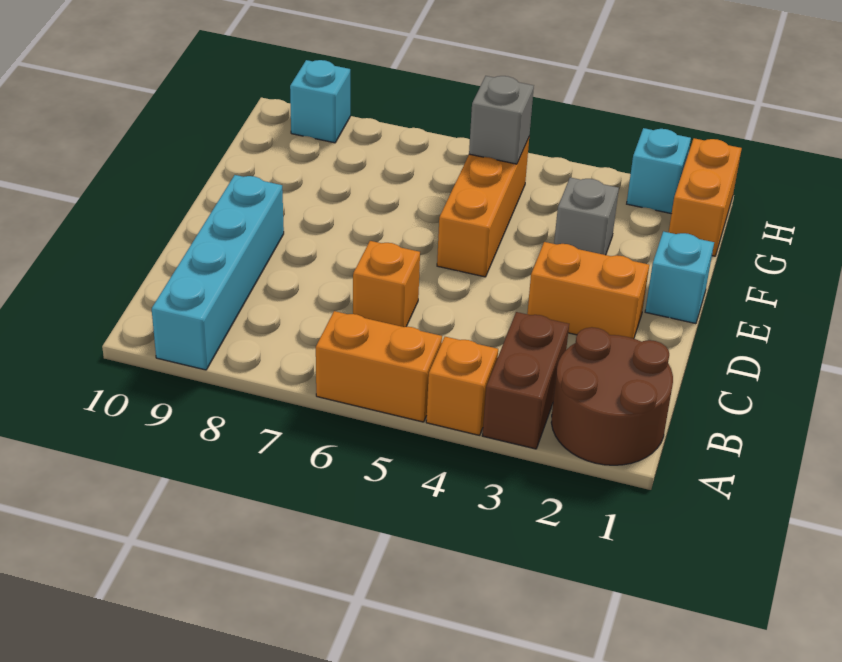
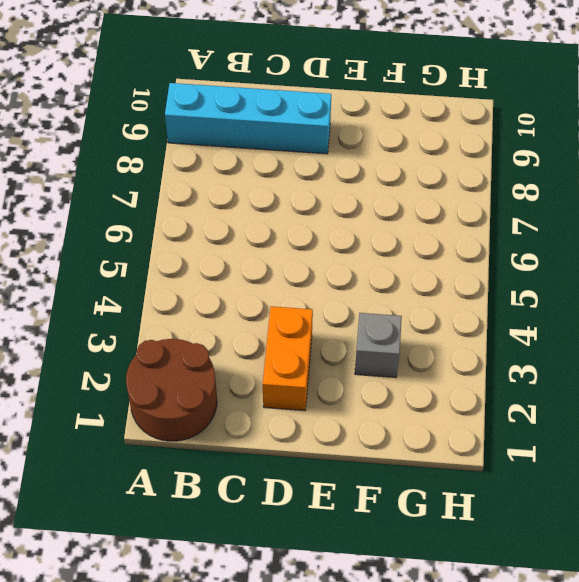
none -> brown brick A3:B3 level 1
none -> orange brick A4 level 1
none -> orange brick A5:A6 level 1

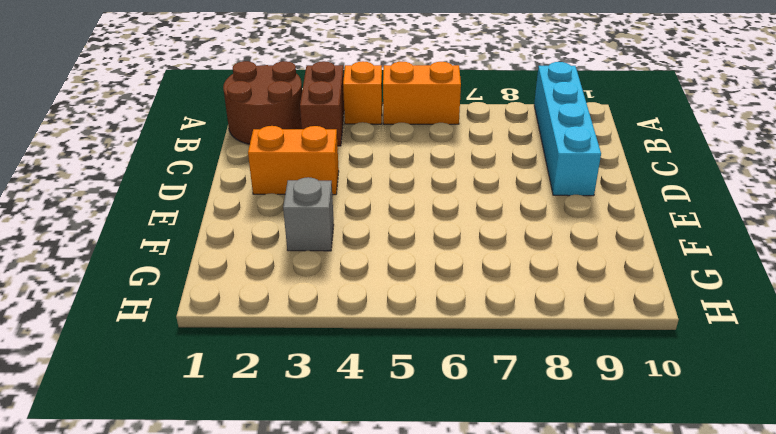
none -> orange brick C6 level 1
none -> cyan brick E1 level 1
none -> orange brick E5:G5 level 1

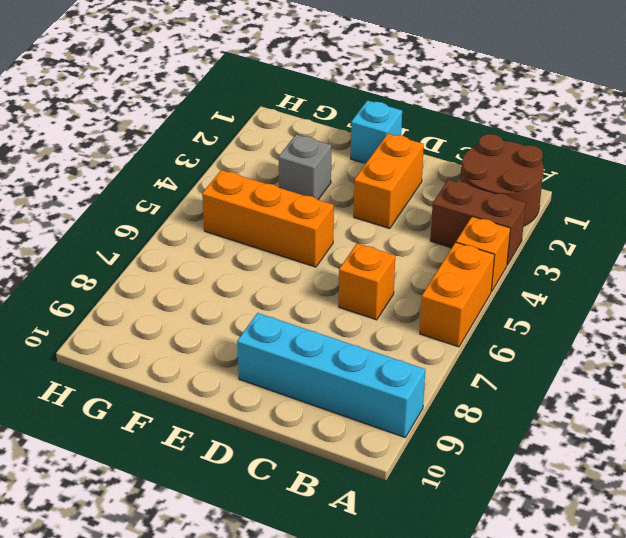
none -> orange brick G1:H1 level 1
none -> cyan brick H2 level 1
none -> cyan brick H9 level 1

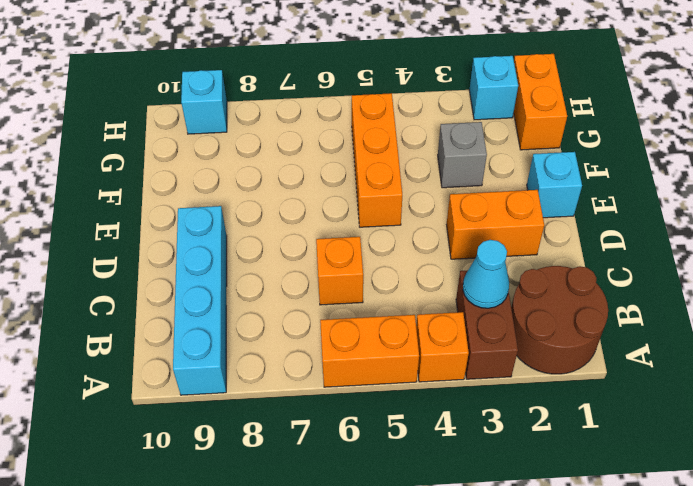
cyan cone B3 level 2 -> none
none -> grey brick G5 level 2

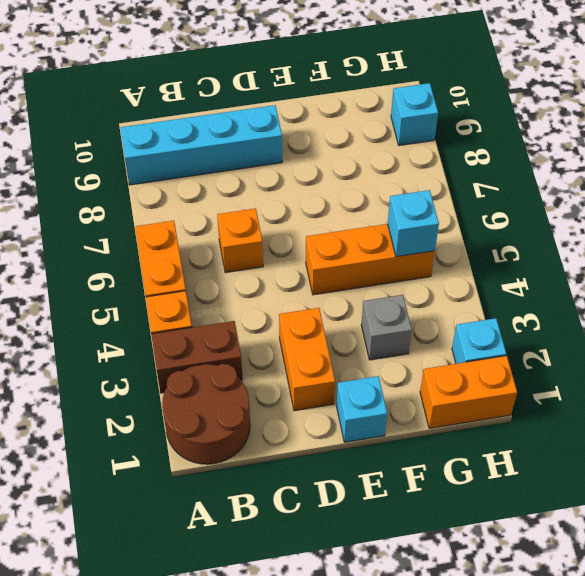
cyan brick G5 level 2 -> grey brick G5 level 2

